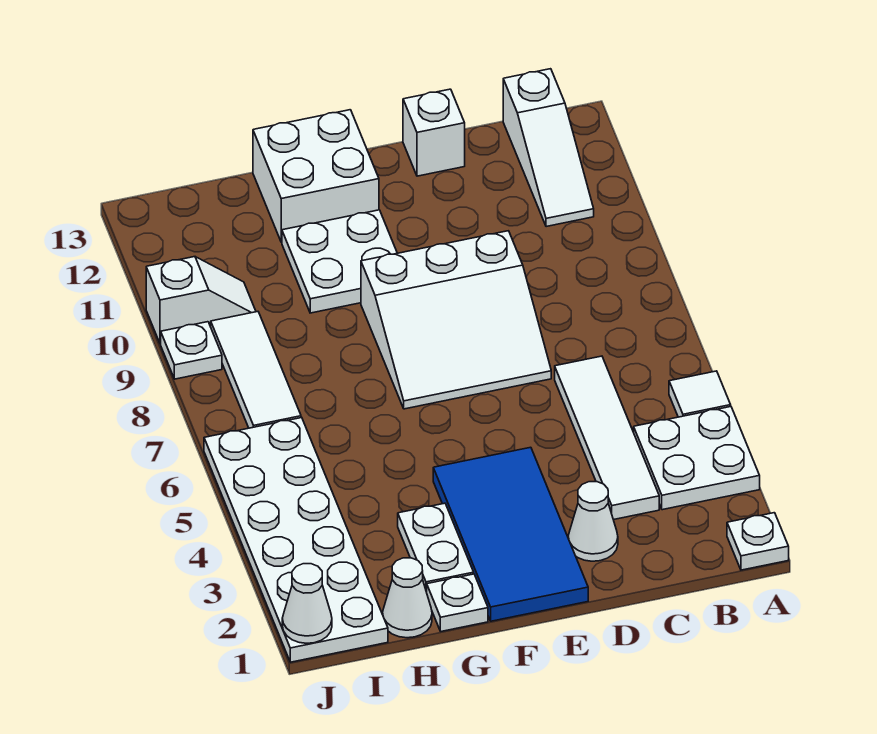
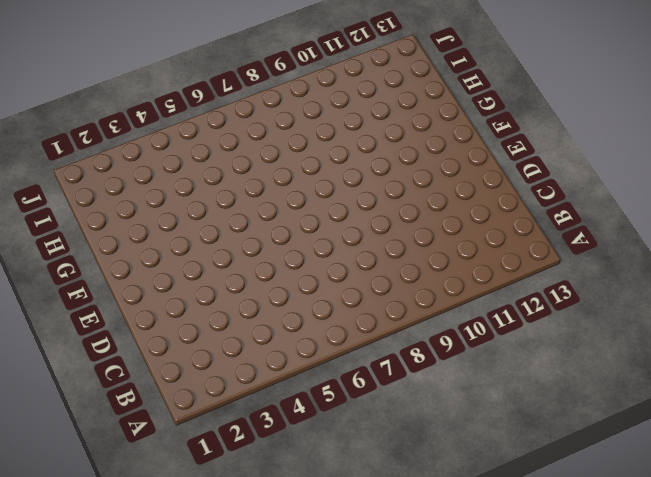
none -> white plate A1 level 1
none -> white plate A3:B4 level 1
none -> white tile A5 level 1

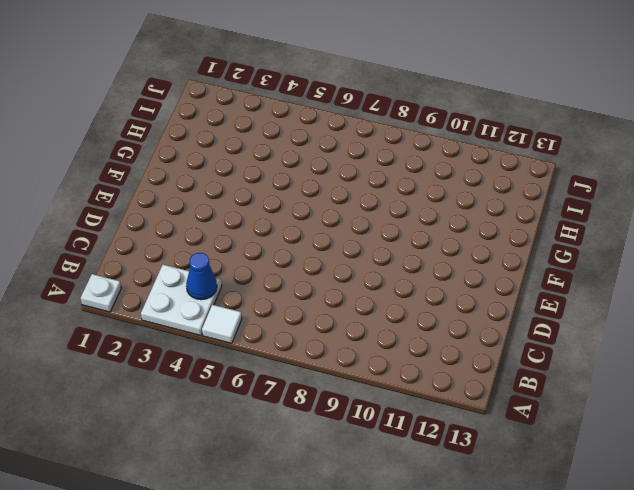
blue cone B4 level 2 -> none
none -> white slope B11:B13 level 1 top 13
none -> white tile C3:C6 level 1
none -> white cone D2 level 1

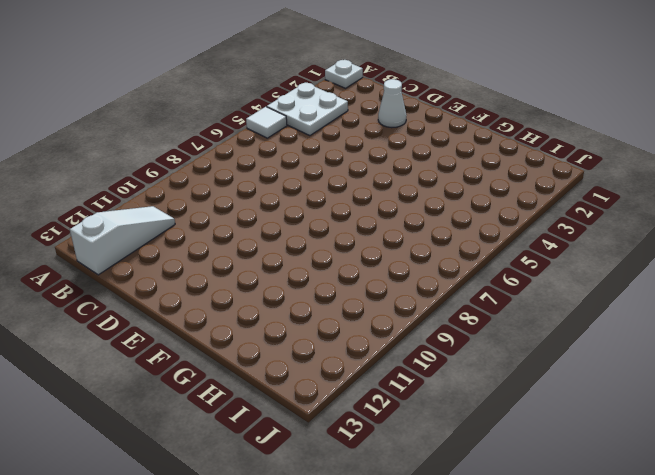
none -> white tile C3:C6 level 1
none -> white slope D7:F9 level 1 top 9
none -> white brick D13 level 1

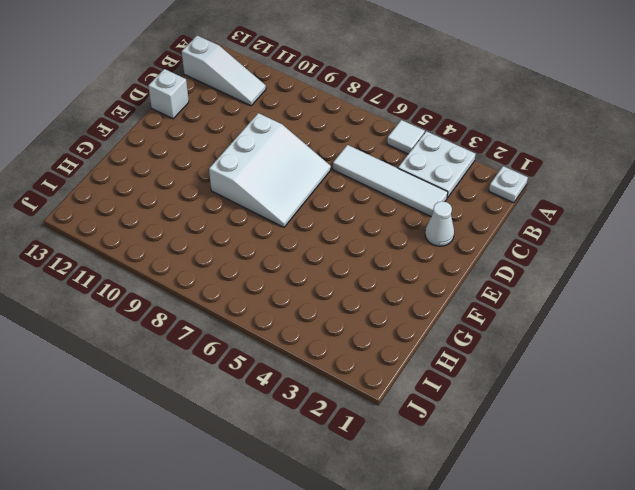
none -> blue tile E1:F4 level 1
none -> white plate F10:G11 level 1
none -> white brick F12:G13 level 1

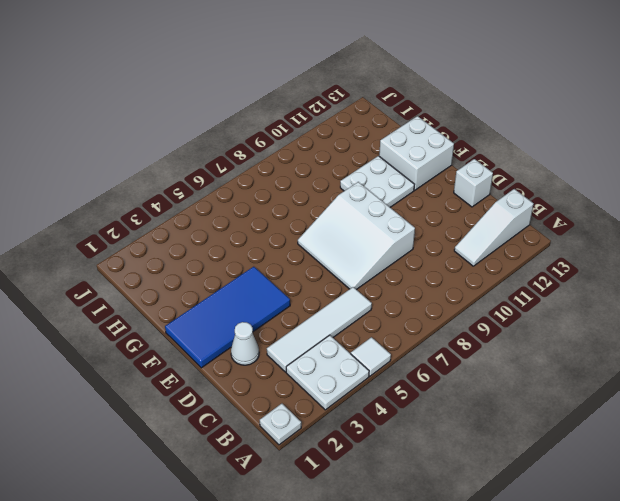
none -> white plate G1 level 1
none -> white plate G2:G3 level 1
none -> white cone H1 level 1

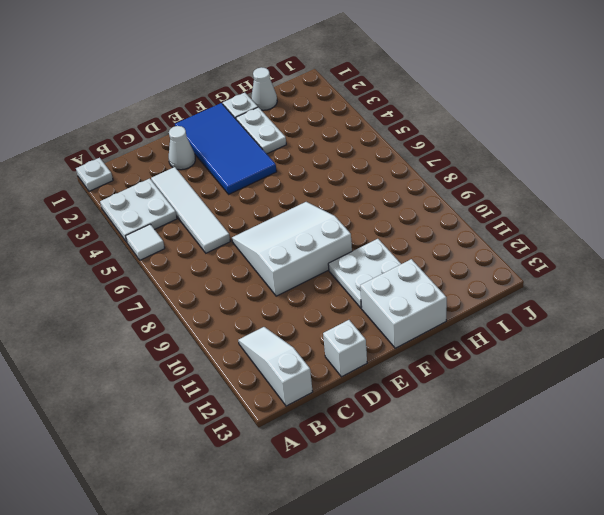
none -> white plate I1:J6 level 1
none -> white tile I7:I9 level 1
none -> white slope I10:J10 level 1 top J

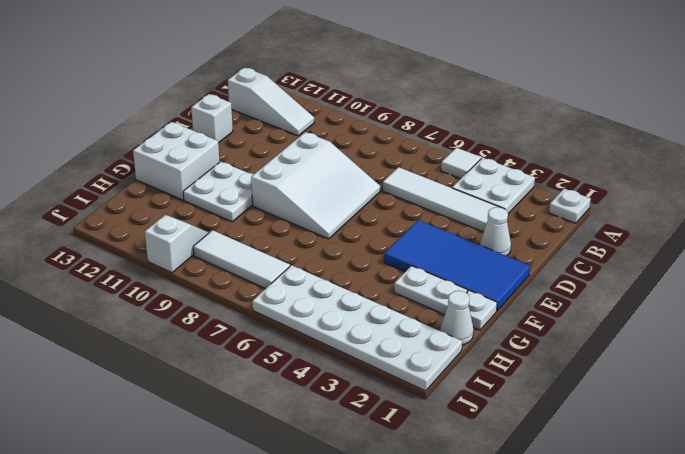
none -> white plate J9 level 1
none -> white cone J1 level 2

